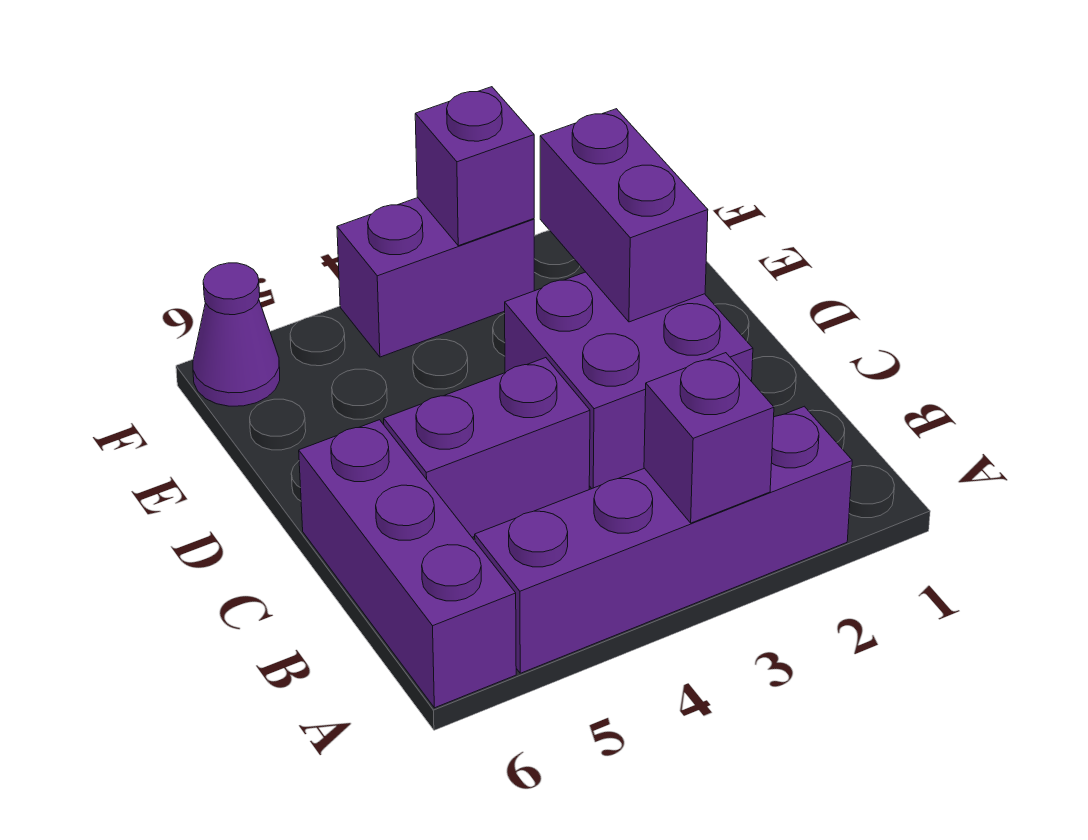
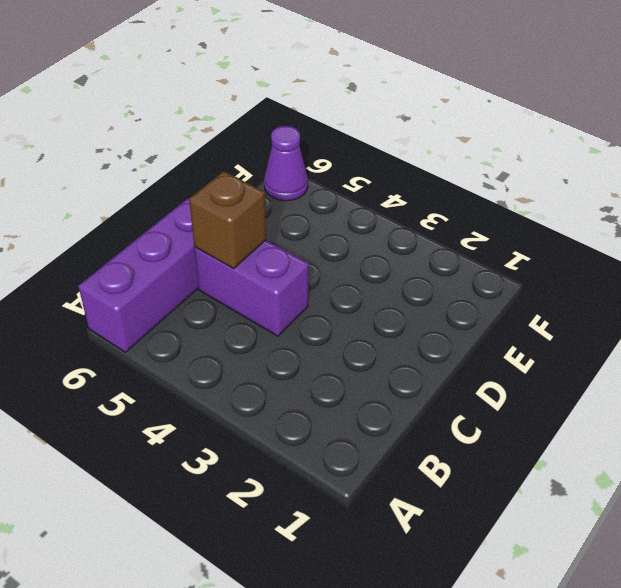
brown brick C5 level 2 -> none
none -> purple brick A2:A5 level 1
none -> purple brick C2:D3 level 1

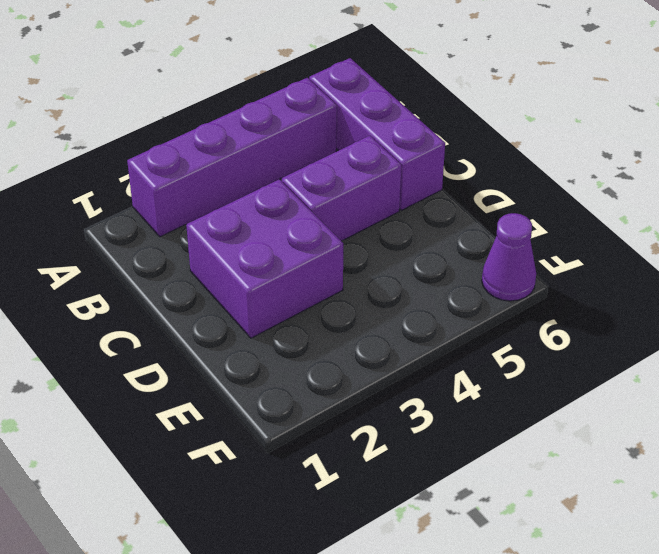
none -> purple brick F3:F4 level 1
none -> purple brick A3 level 2

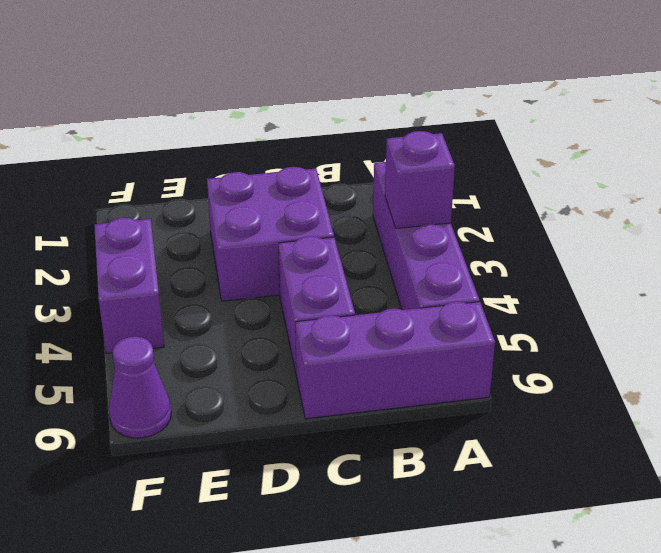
none -> purple brick D2:E2 level 2
none -> purple brick F3 level 2

